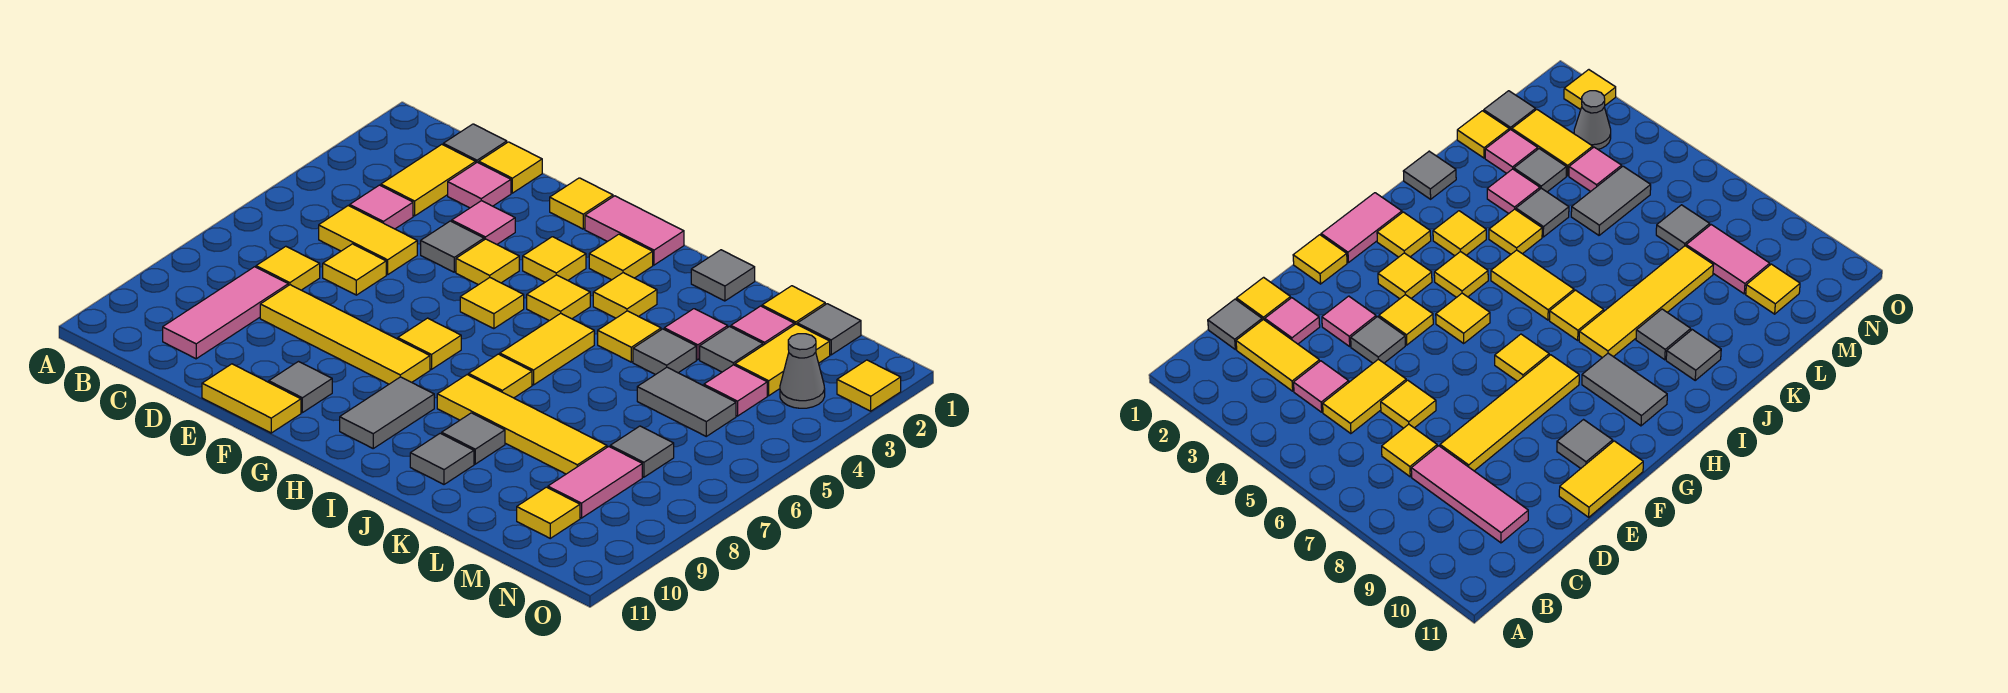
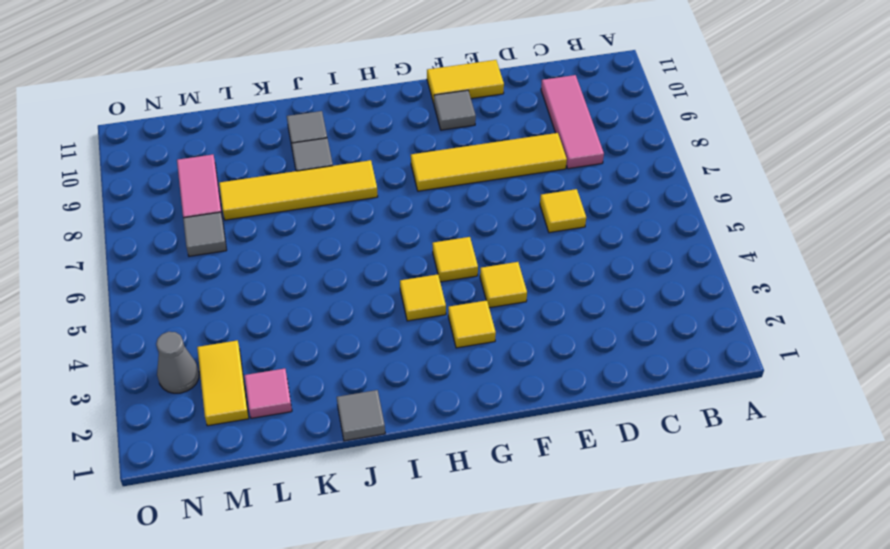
none -> grey tile C1 level 1
none -> yellow tile C2:C3 level 1
none -> pink tile C4 level 1
none -> yellow tile C5:D5 level 1

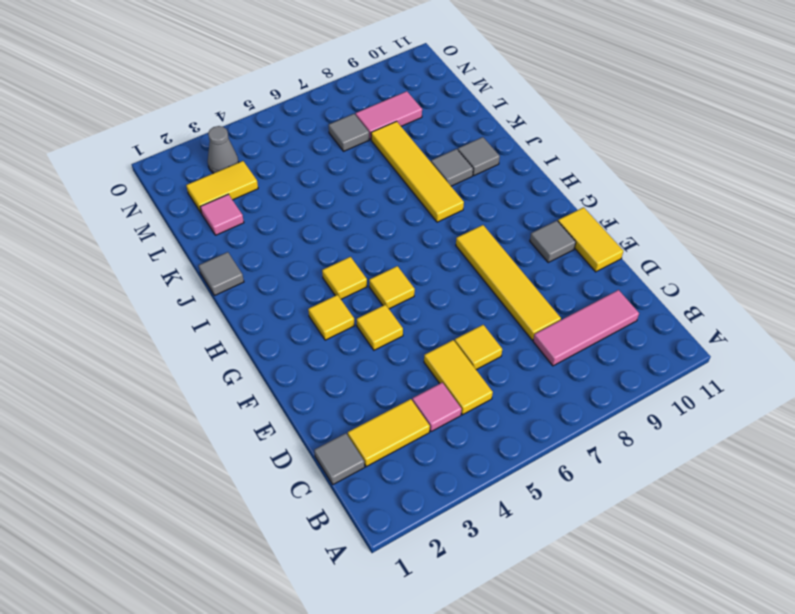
none -> yellow tile C7 level 1
none -> yellow tile D1 level 1
none -> pink tile D2 level 1
none -> pink tile E3 level 1

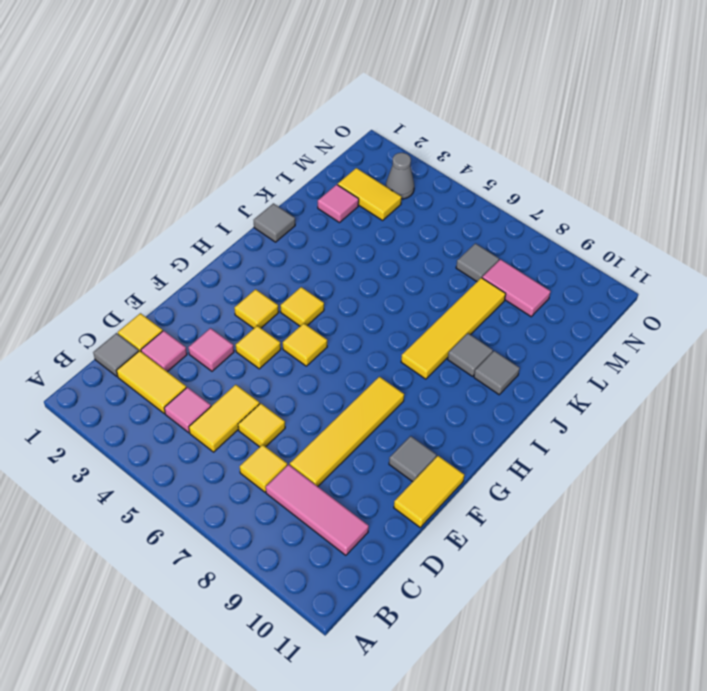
none -> grey tile E4 level 1
none -> yellow tile F1 level 1
none -> pink tile G1:H1 level 1
none -> yellow tile G7 level 1

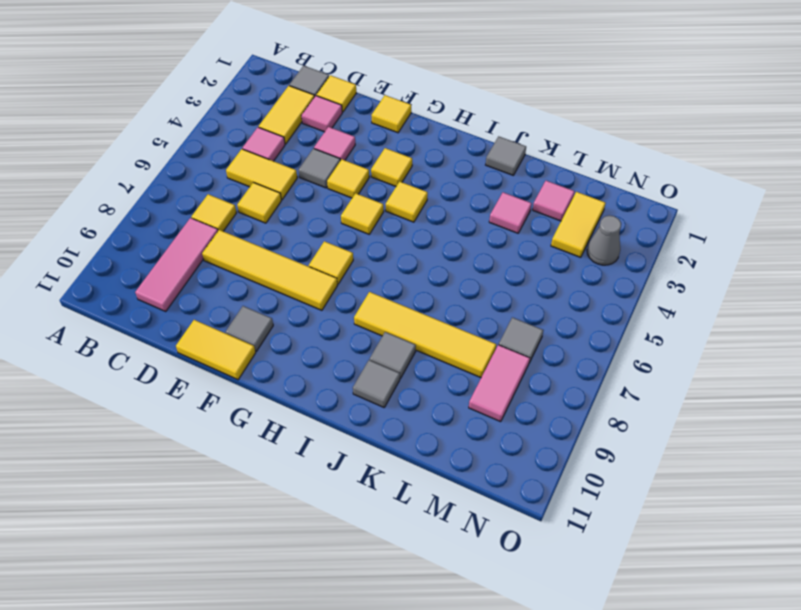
none -> pink tile G1:H1 level 1
none -> yellow tile H2 level 1
none -> grey tile H9:H10 level 1
none -> yellow tile I3 level 1

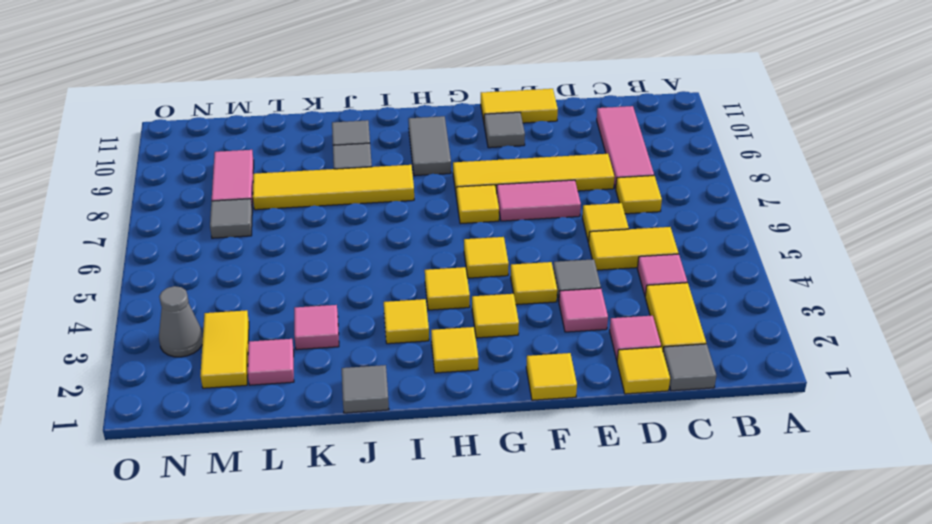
pink tile E7:F7 level 1 -> pink tile G1:H1 level 1
none -> yellow tile I5:I6 level 1
none -> yellow tile I7 level 1
none -> yellow tile J4 level 1
none -> grey tile K4 level 1

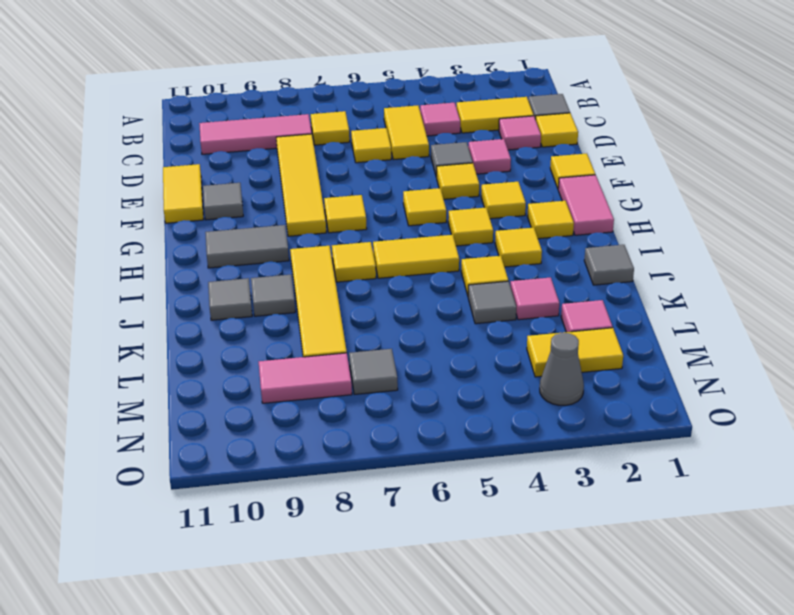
none -> yellow tile L1 level 1
none -> grey tile L3 level 1
none -> grey tile L5:M5 level 1
none -> grey tile M1 level 1

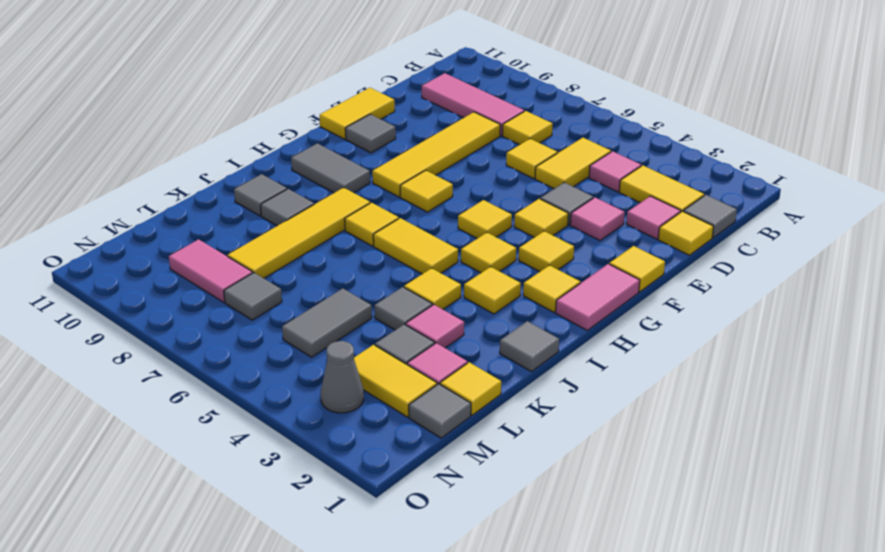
none -> pink tile M4 level 1
none -> yellow tile M10 level 1
none -> yellow tile O2 level 1

